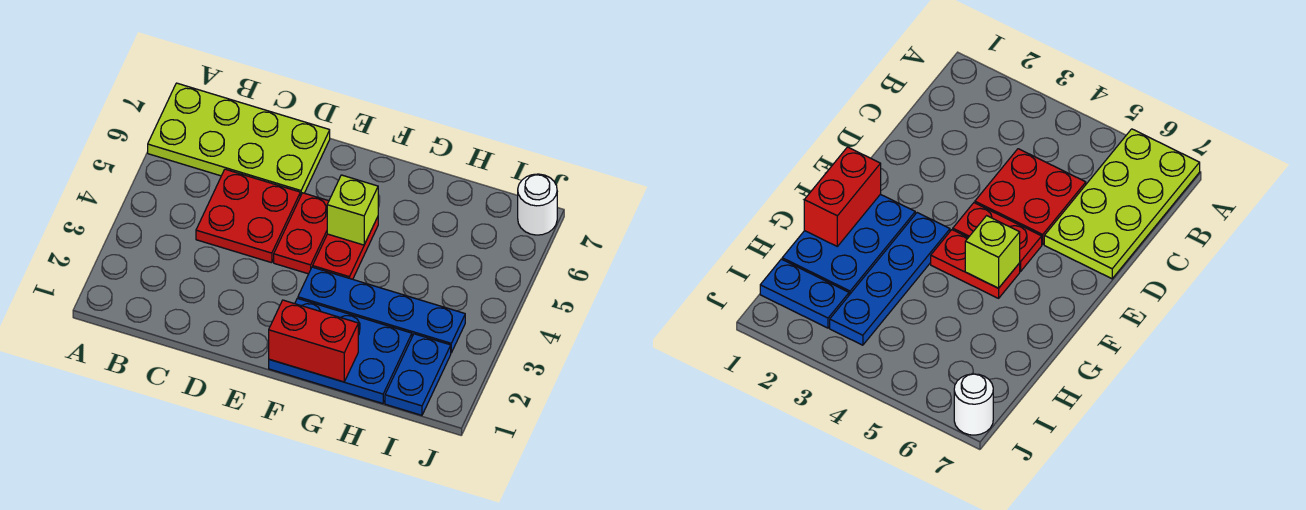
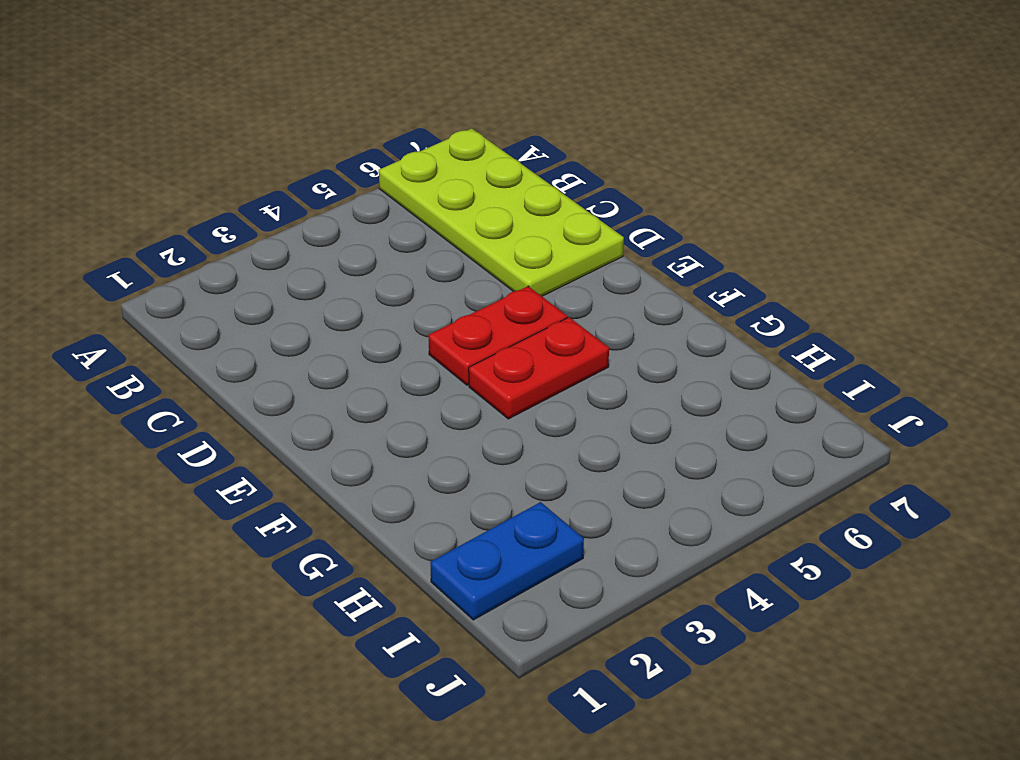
none -> red plate C4:D5 level 1
none -> blue plate F1:H2 level 1

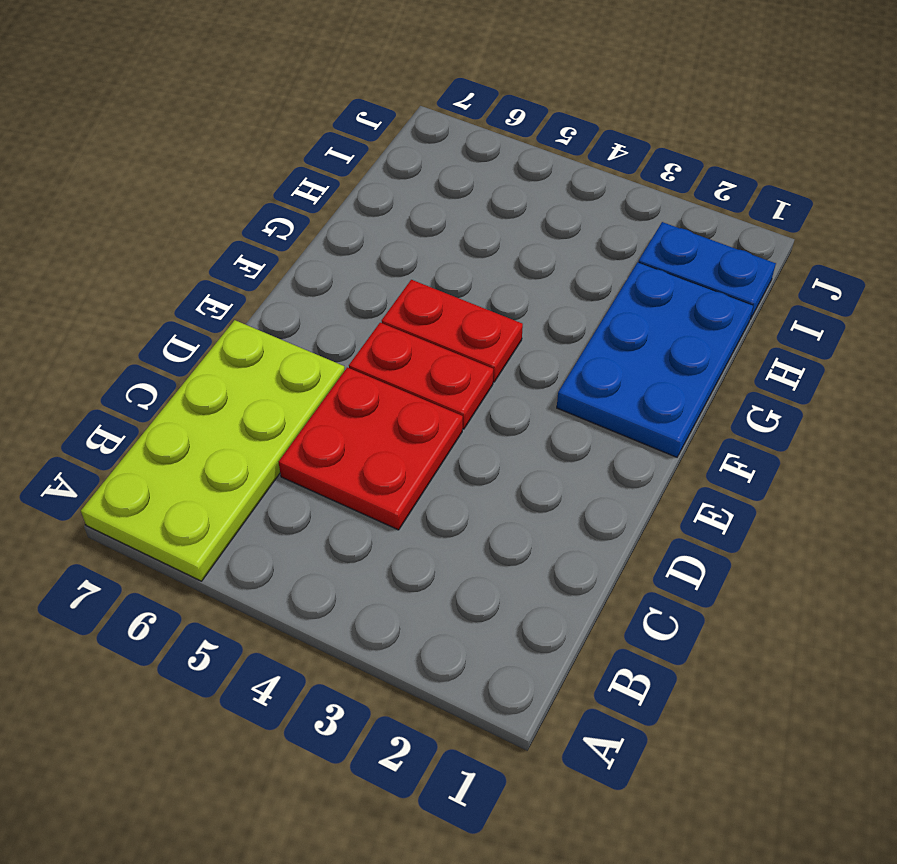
none -> blue plate F3:I3 level 1
none -> white round brick J7 level 1

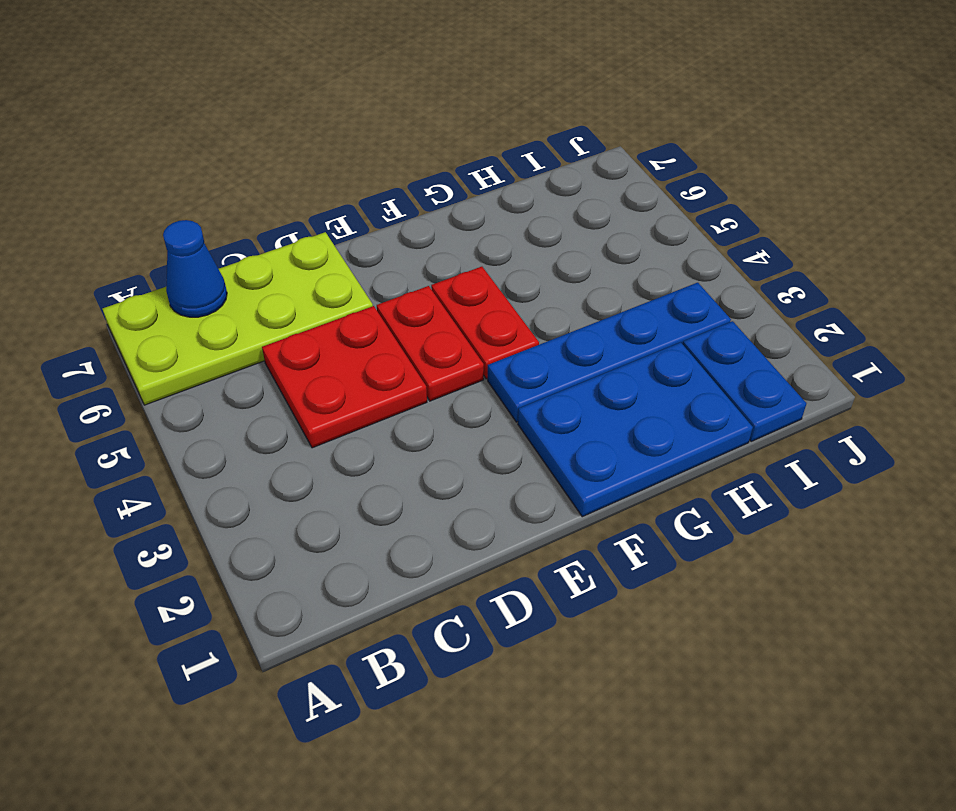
blue cone B7 level 2 -> none
none -> white round brick J7 level 1
none -> red brick F1:G1 level 2

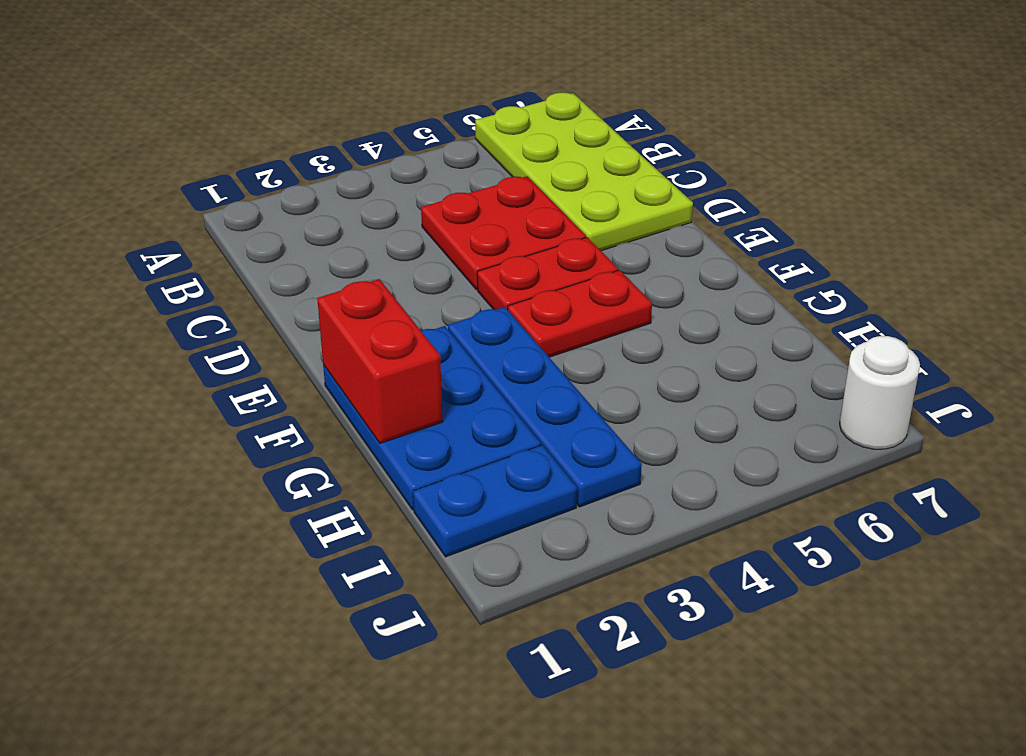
none -> lime brick F5 level 2

